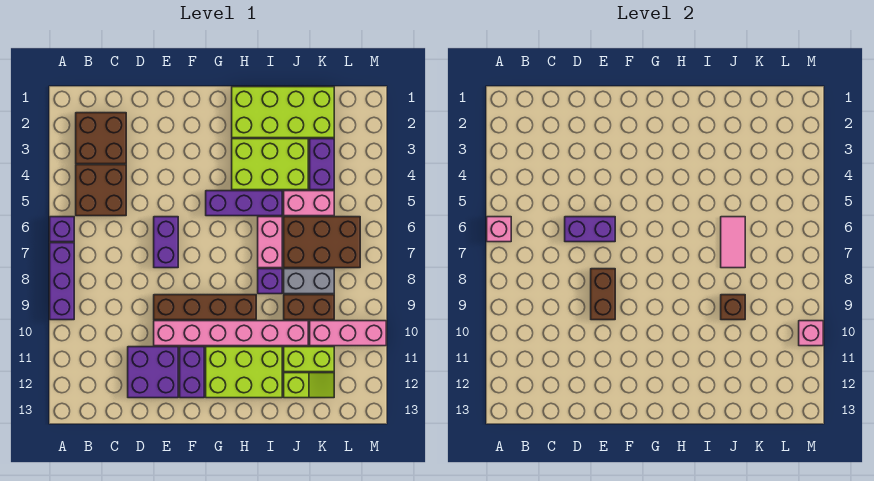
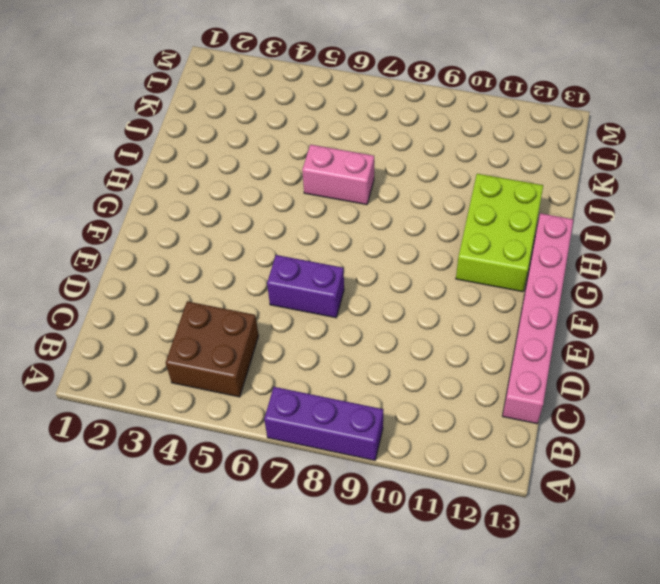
pink brick C13:H13 level 1 -> pink brick E10:J10 level 1
none -> purple brick A6 level 1
none -> brown brick B2:C3 level 1
none -> purple brick D11:E12 level 1

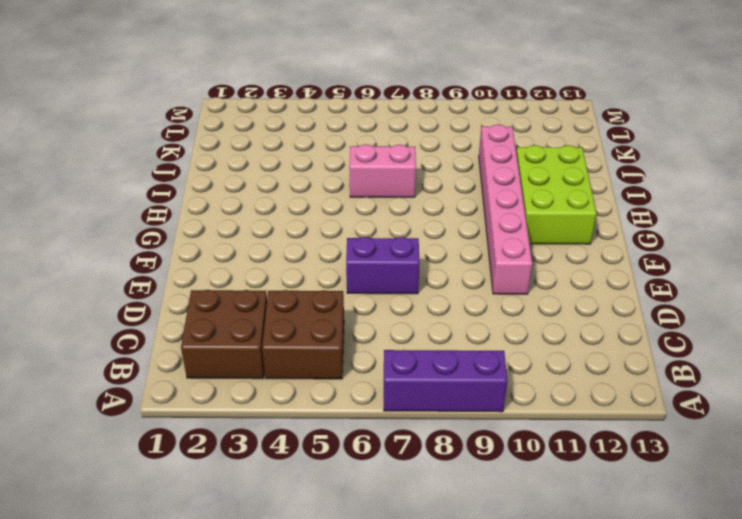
none -> purple brick A6 level 1
none -> purple brick D11:E12 level 1
none -> brown brick E9:H9 level 1

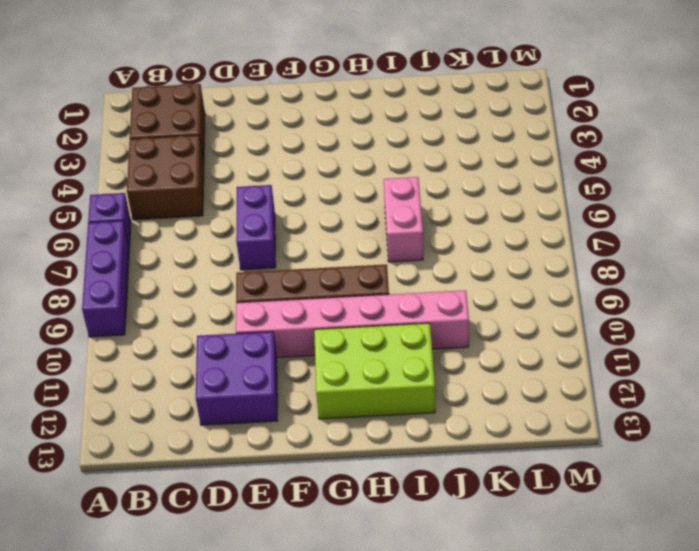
none -> purple brick F11:F12 level 1
none -> purple brick G5:I5 level 1
none -> lime brick H1:K2 level 1

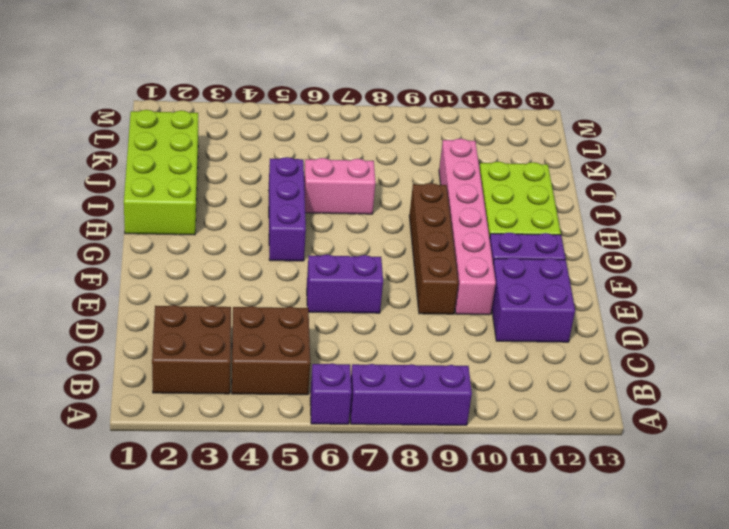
none -> lime brick H3:J4 level 1
none -> purple brick I8 level 1
none -> pink brick J5:K5 level 1

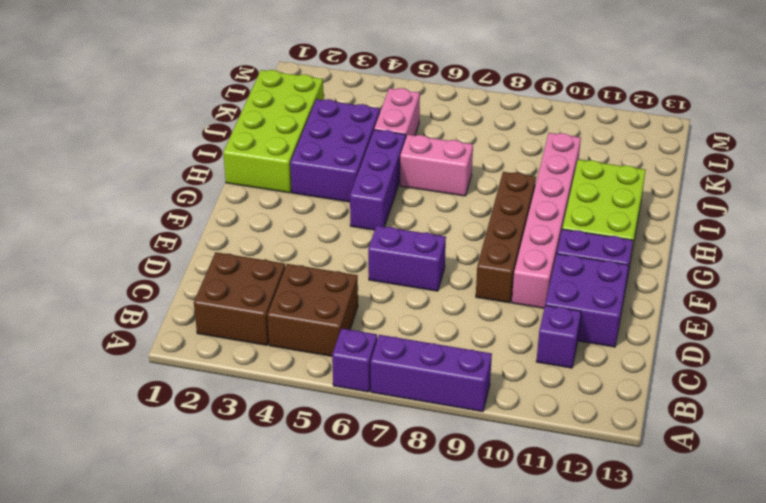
purple brick C11 level 1 -> purple brick I8 level 1
purple brick H3:J4 level 1 -> lime brick H3:J4 level 1
none -> brown brick J6:L7 level 1
none -> grey brick J8:K8 level 1
none -> brown brick J9:K9 level 1

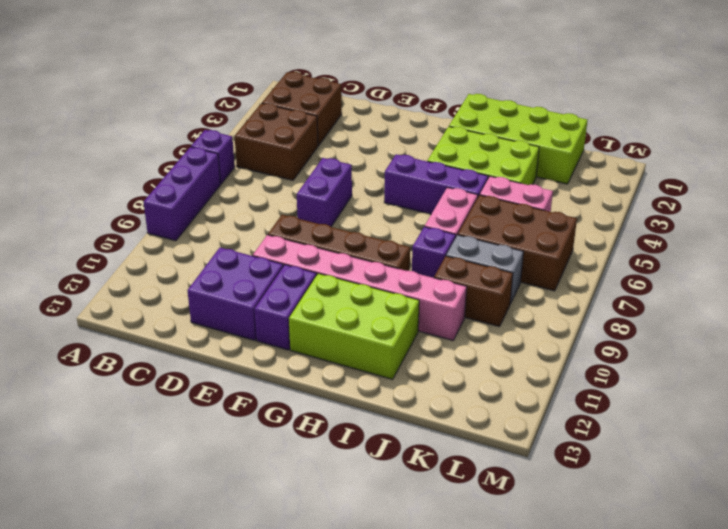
none -> lime brick J11:K11 level 1
none -> lime slope J12:K12 level 1 top J
none -> purple brick K3:K4 level 1

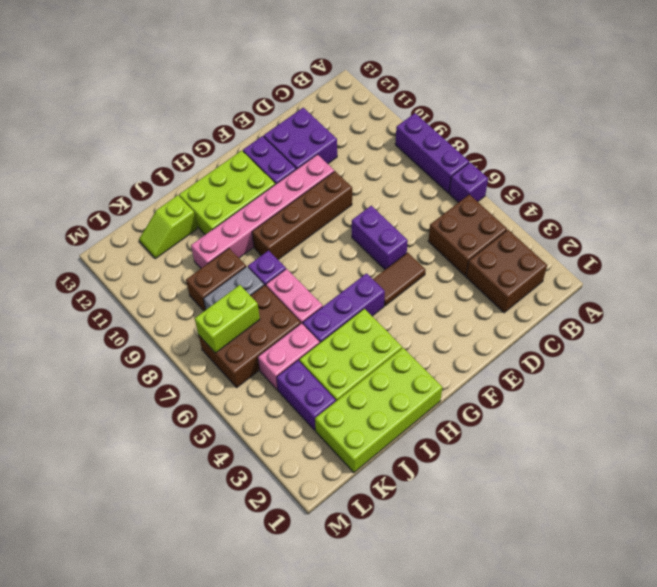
brown tile E5:F5 level 1 -> none
lime brick K7:L7 level 2 -> lime brick J11:K11 level 1
none -> pink brick K10:M10 level 1
none -> pink brick A6 level 2
none -> purple brick D6:E6 level 2

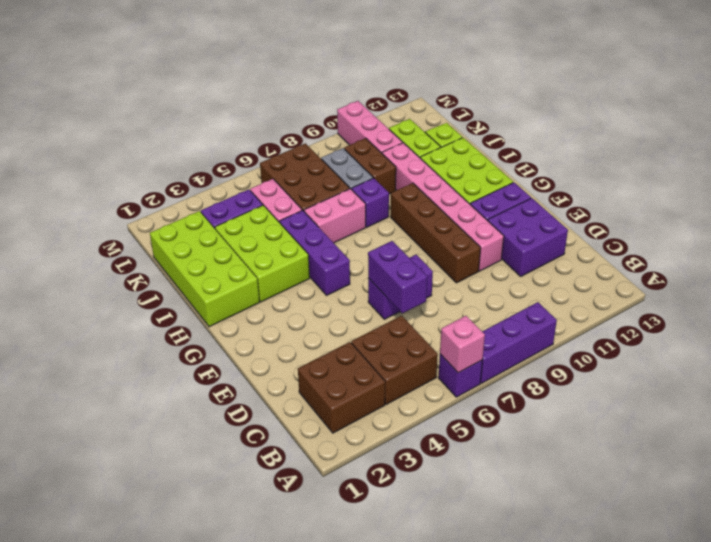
none -> brown brick E8:E9 level 2
none -> pink tile J6:J7 level 2
none -> brown brick J9 level 2

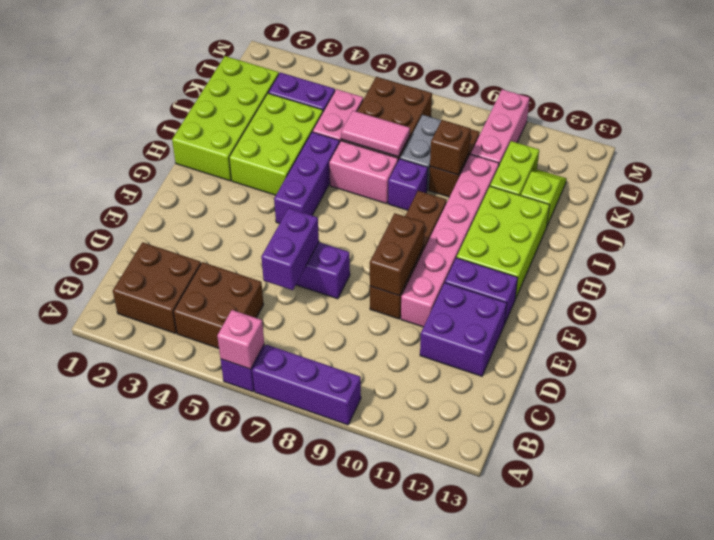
brown brick E9:F9 level 2 -> brown brick E8:E9 level 2
none -> pink brick M10 level 2

